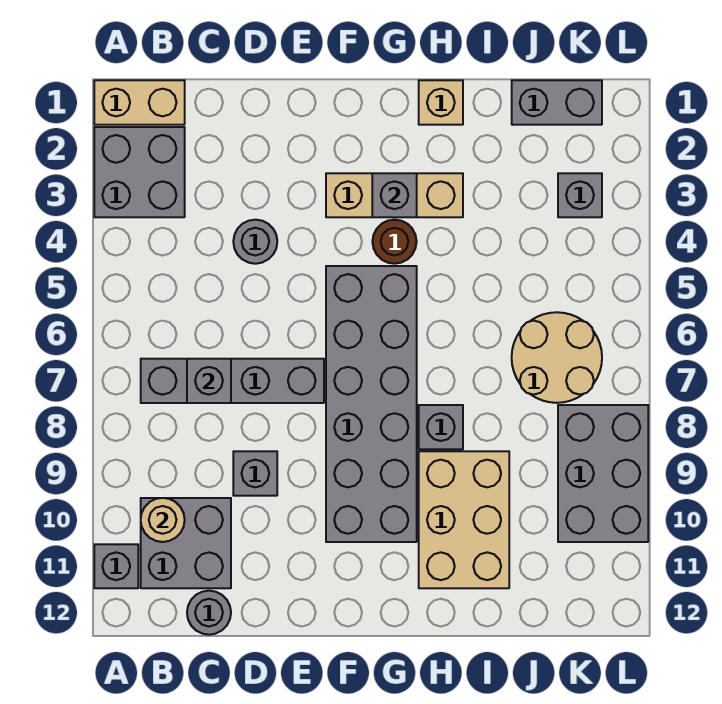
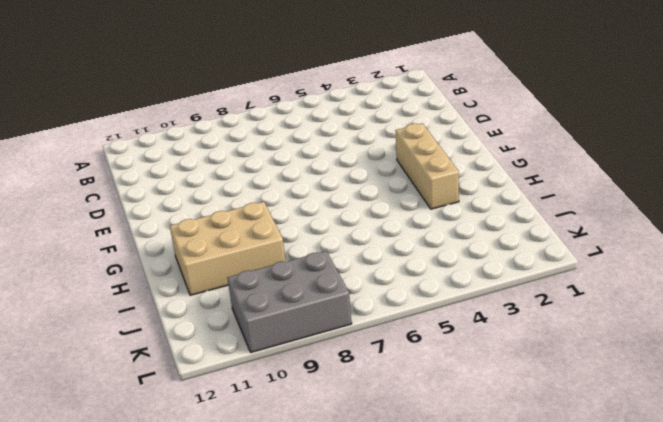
none -> tan brick A1:B1 level 1
none -> grey brick A2:B3 level 1
none -> grey brick A11 level 1

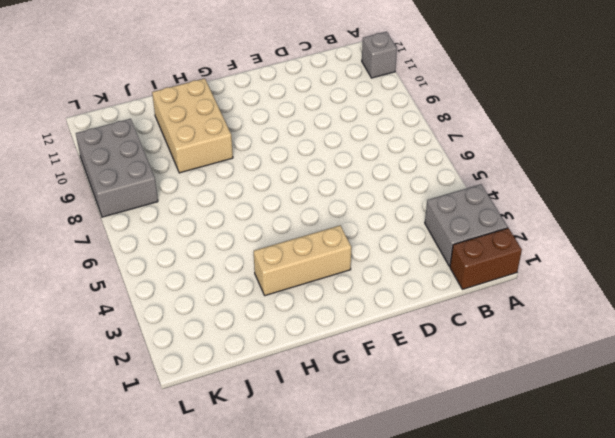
brown brick A1:B1 level 1 -> tan brick A1:B1 level 1
none -> grey brick B7:E7 level 1
none -> grey brick B10:C11 level 1
none -> grey round brick C12 level 1

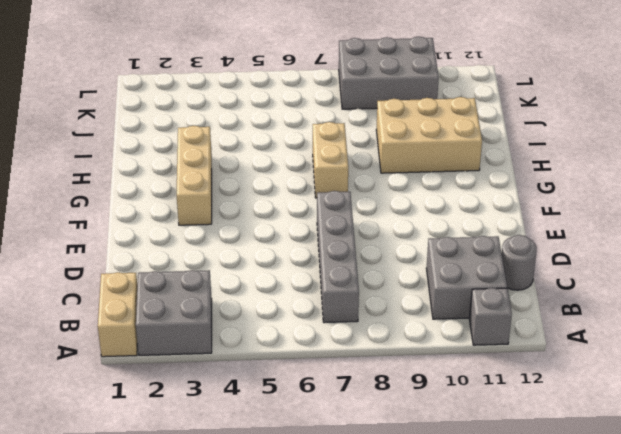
tan brick G7:H7 level 1 -> grey brick F5:G10 level 1
none -> grey round brick D4 level 1
none -> grey brick D9 level 1
none -> brown round brick G4 level 1

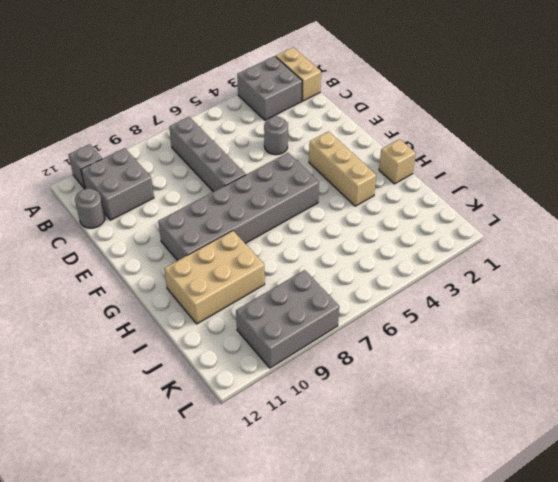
none -> grey brick D9 level 1
none -> brown round brick G4 level 1
none -> grey brick H8 level 1

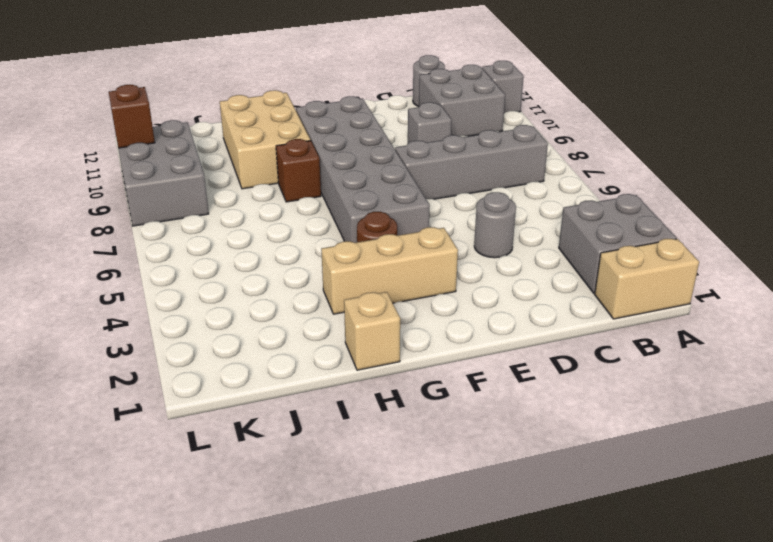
brown brick H8 level 1 -> grey brick H8 level 1
brown brick L10 level 2 -> none
none -> grey brick J1:K1 level 1
none -> tan round brick J6:K7 level 1
none -> grey brick K3 level 1

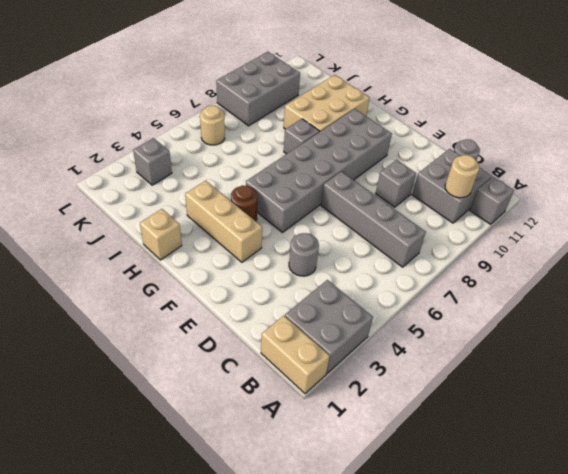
tan round brick K6 level 1 -> tan round brick J6:K7 level 1
none -> grey brick J1:K1 level 1
none -> grey brick C7 level 2
none -> grey brick G3 level 2

